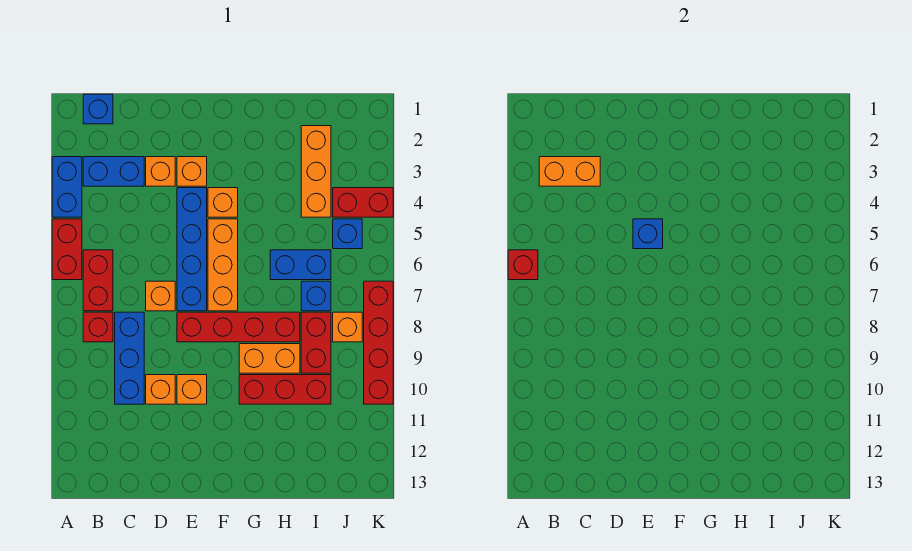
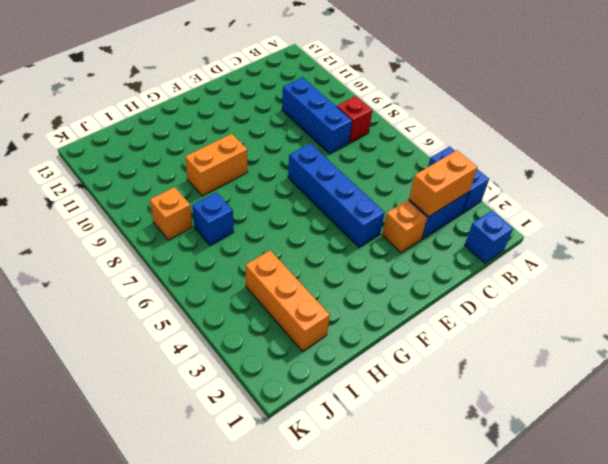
none -> red brick A5:A6 level 1
none -> red brick B6:B7 level 1
none -> orange brick D7 level 1

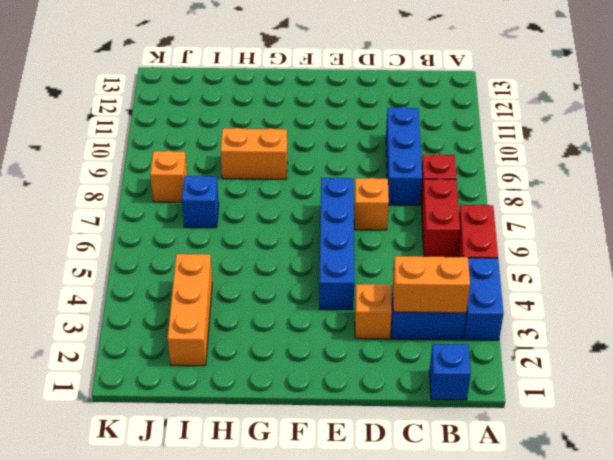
none -> orange brick D10 level 1
none -> orange brick E3 level 1
none -> red brick E8:H8 level 1

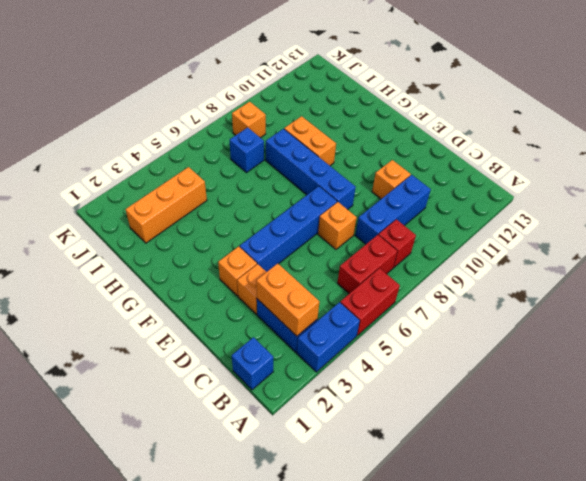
blue brick E8:H8 level 1 -> red brick E8:H8 level 1
none -> orange brick E10 level 1
none -> orange brick F4 level 1
none -> orange brick F5:F7 level 1

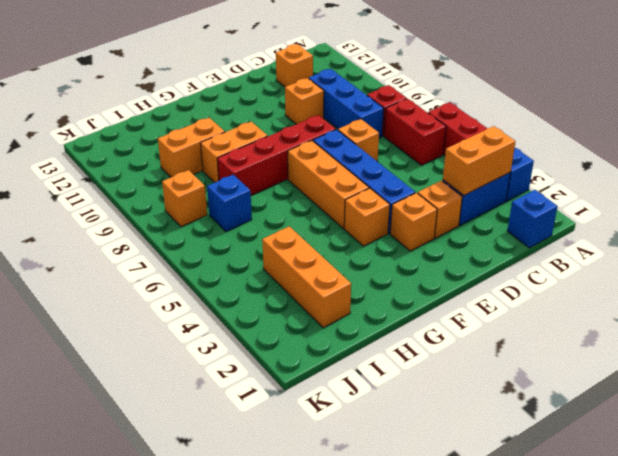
orange brick C12 level 1 -> orange brick E10 level 1
orange brick H10:I10 level 1 -> red brick G10:I10 level 1
none -> blue brick H6:I6 level 1
none -> red brick I8:I9 level 1
none -> red brick J4:K4 level 1

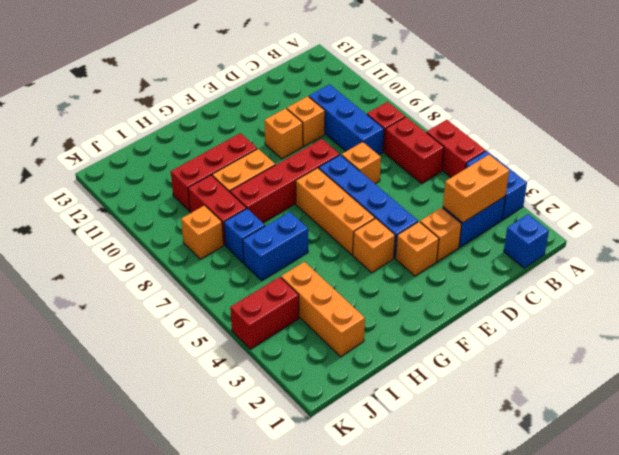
none -> blue brick J5 level 1
none -> red brick K7:K10 level 1
none -> red brick A6 level 2

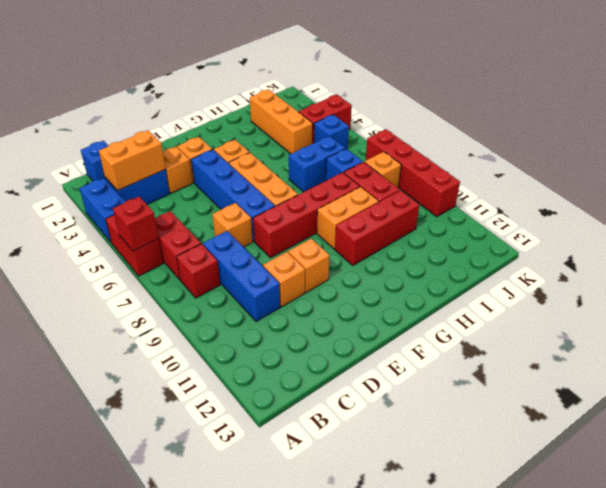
none -> blue brick E5 level 2

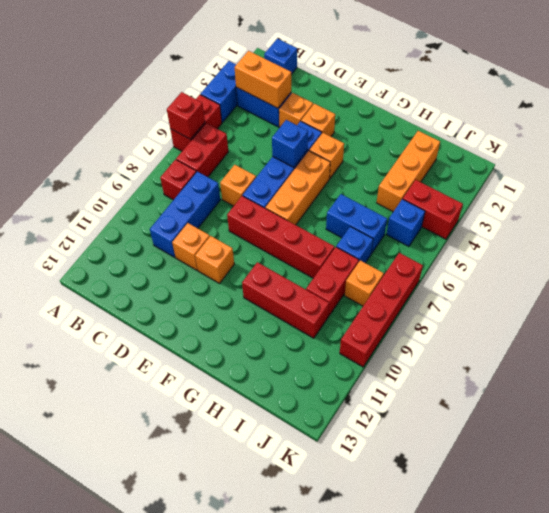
none -> orange brick G9:H9 level 1

